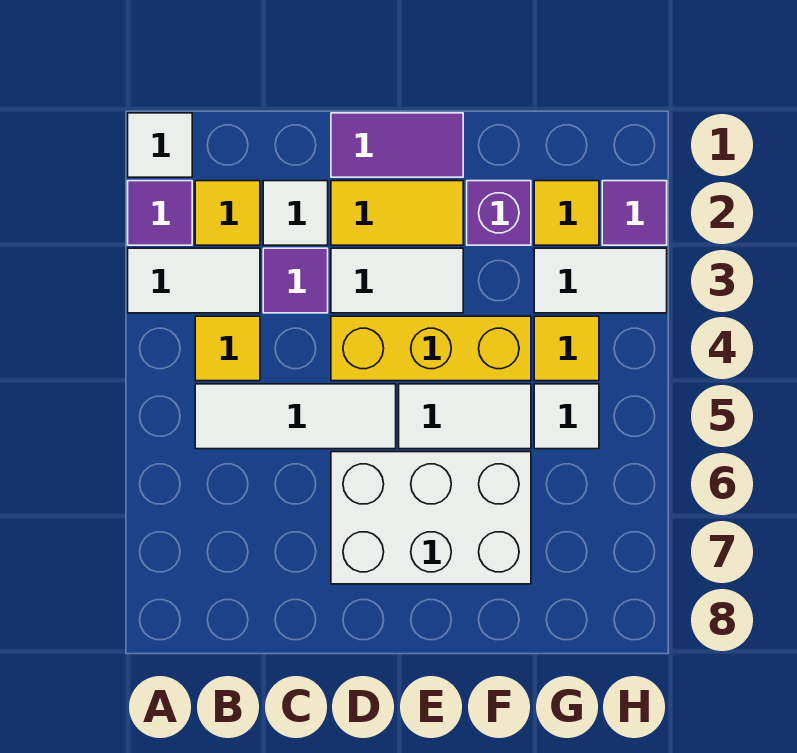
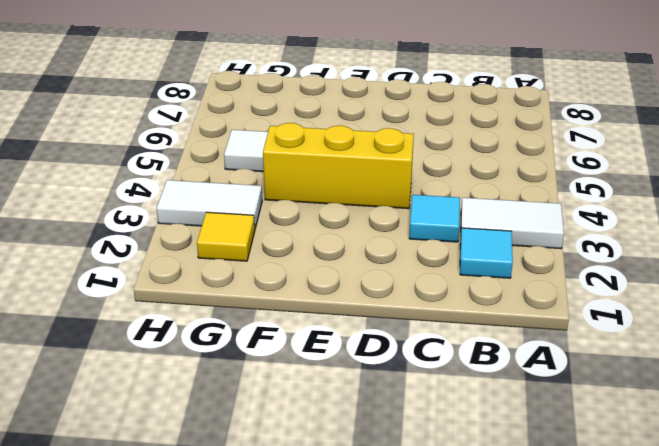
cyan tile B2 level 1 -> yellow tile B2 level 1
cyan tile C3 level 1 -> purple tile C3 level 1
none -> white tile A1 level 1
none -> purple tile A2 level 1
none -> yellow tile B4 level 1

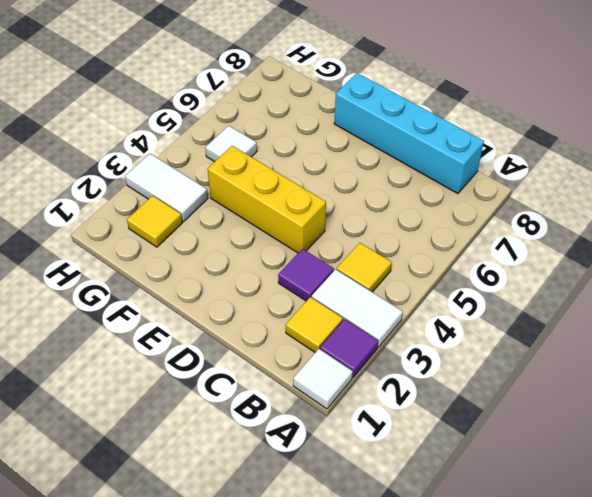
cyan brick B8:E8 level 1 -> none
none -> white tile B5:D5 level 1
none -> white tile C2 level 1
none -> purple tile D1:E1 level 1

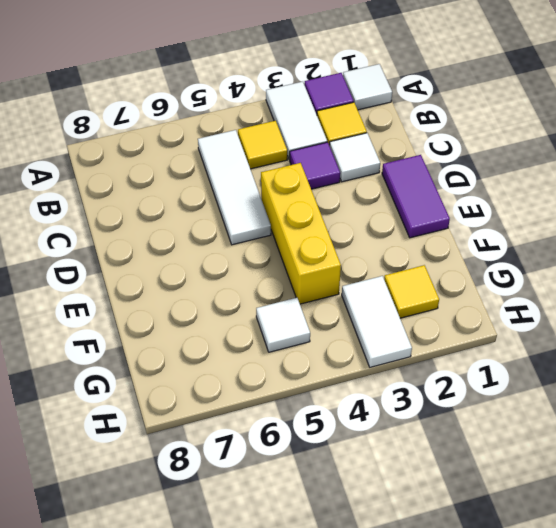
none -> yellow tile D2:E2 level 1
none -> white tile D3:E3 level 1
none -> white brick D6:F7 level 1

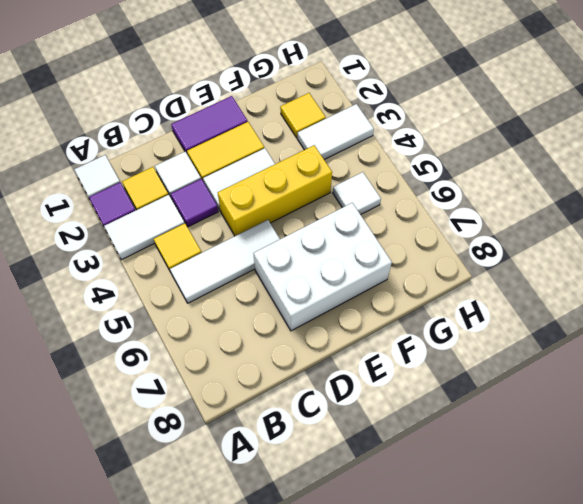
none -> white tile E5:F5 level 1
none -> purple brick F2 level 1
none -> yellow tile G4 level 1

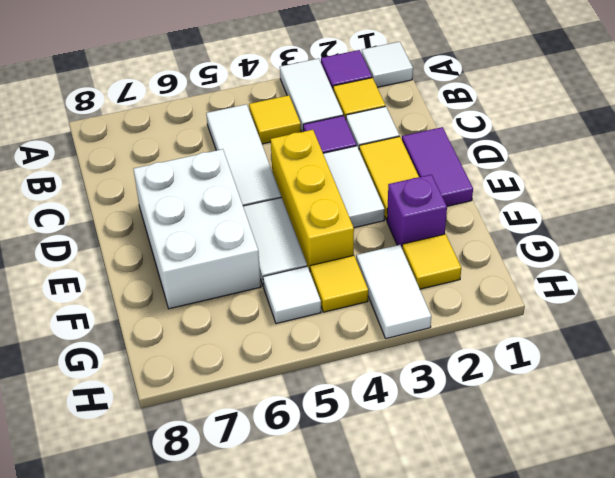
none -> purple tile H2 level 1

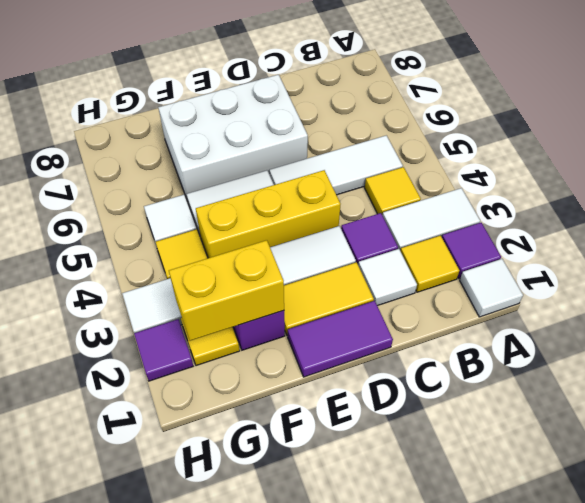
yellow brick F2:G2 level 2 -> none

